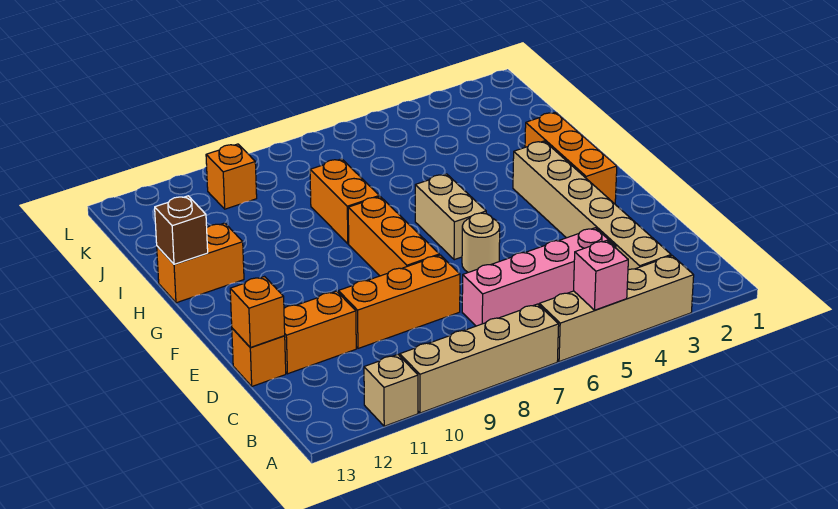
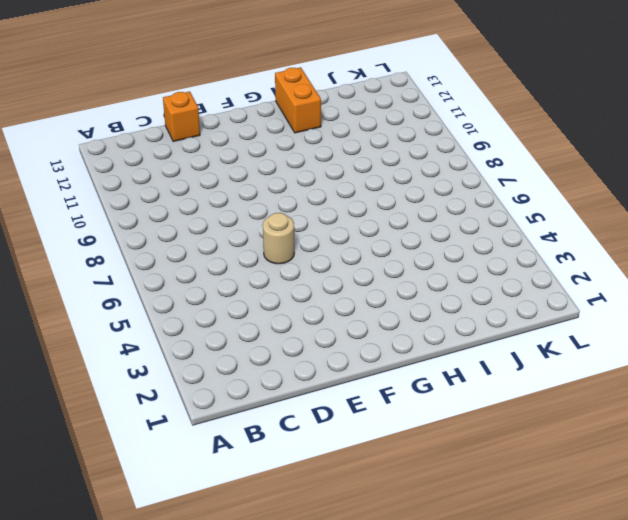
none -> tan brick A3:A6 level 1
none -> tan brick A7:A10 level 1
none -> tan brick A11 level 1

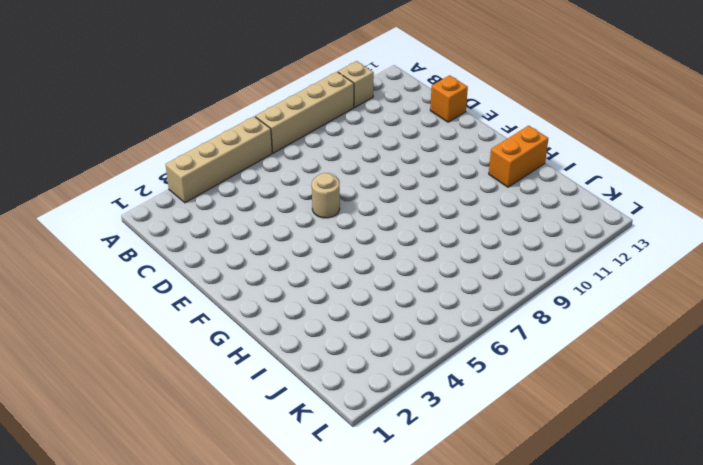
none -> tan brick B3:G3 level 1
none -> pink brick C4:C7 level 1
none -> orange brick D8:D10 level 1

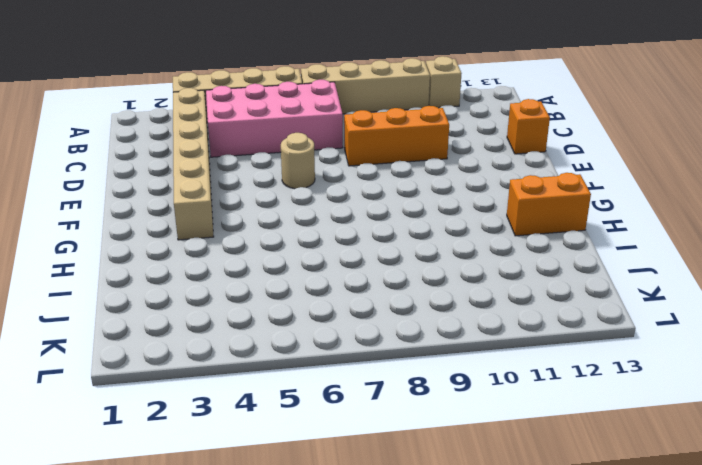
pink brick B4:C7 level 1 -> pink brick C4:C7 level 1
none -> orange brick D11:D12 level 1
none -> orange brick E8:G8 level 1
none -> orange brick F2:H2 level 1

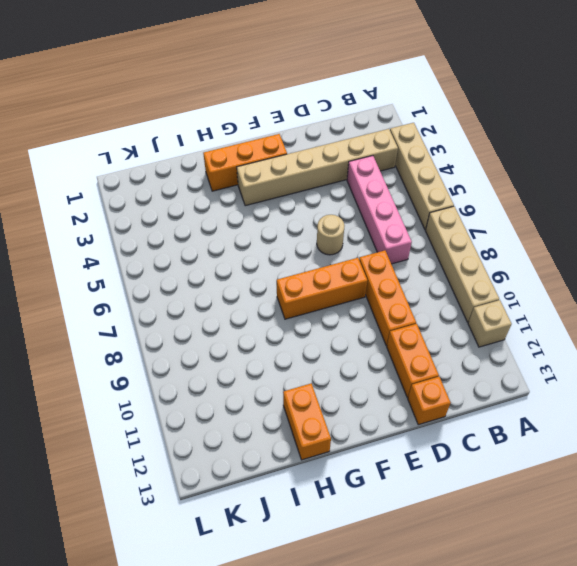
none -> tan brick F6:G6 level 1
none -> orange brick H8:I8 level 1
none -> orange brick K10 level 1

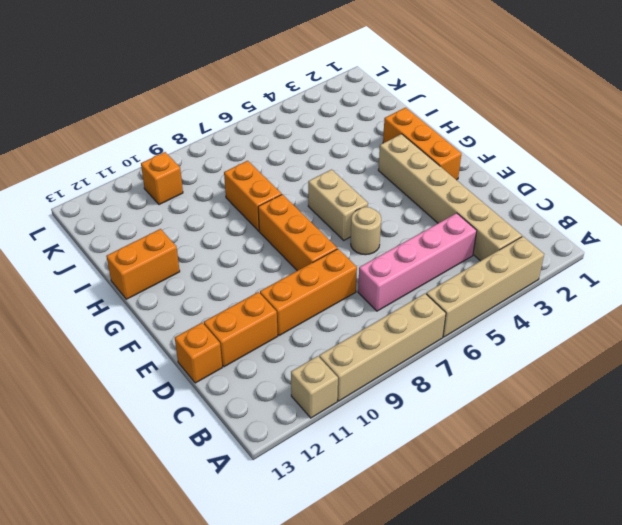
none -> pink brick A5 level 2
none -> orange brick D13 level 2
none -> brown brick H13 level 2

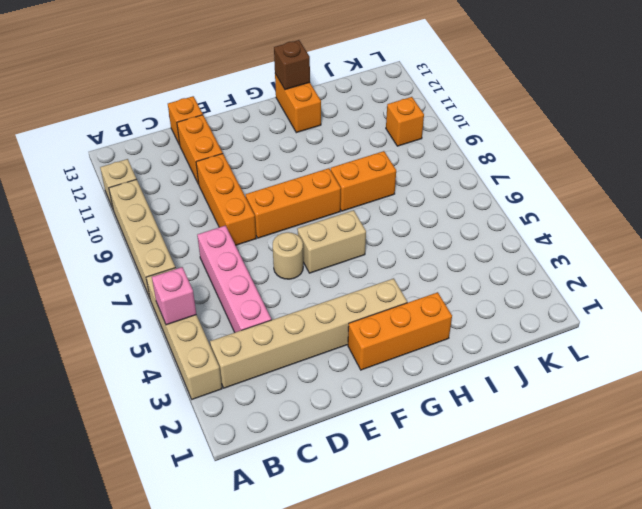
none -> orange brick D13 level 2

